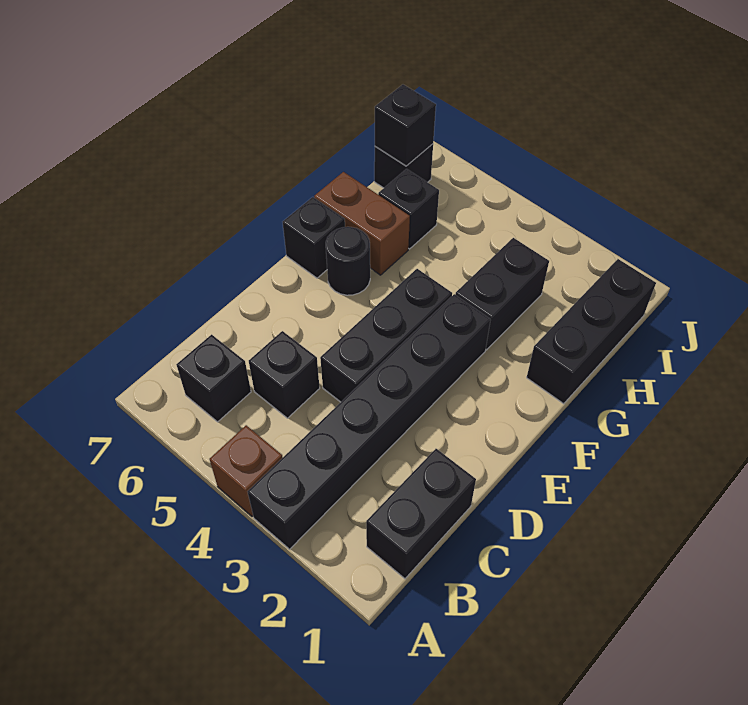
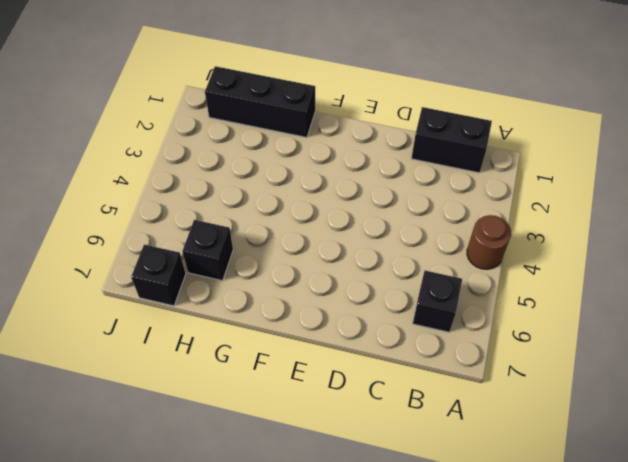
brown round brick A4 level 1 -> brown brick A4 level 1
none -> black brick A3:F3 level 1
none -> black brick C5 level 1
none -> black brick D4:F4 level 1

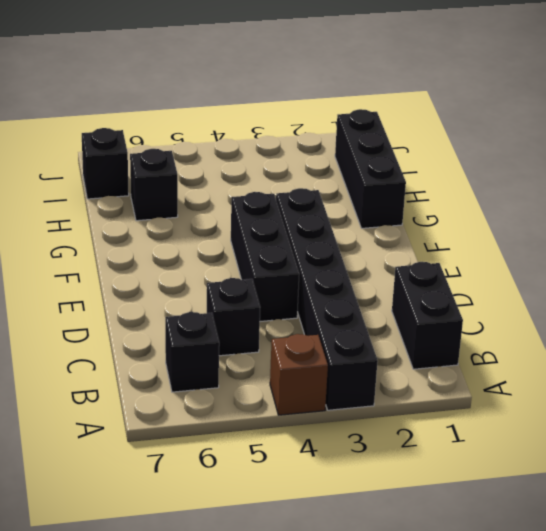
none -> black round brick F6 level 1
none -> black brick F7 level 1
none -> black brick G3:H3 level 1

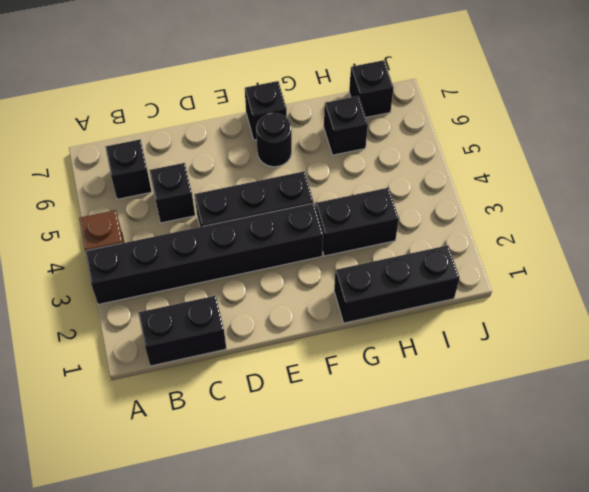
none -> brown brick G6:G7 level 1
none -> black brick I7 level 2

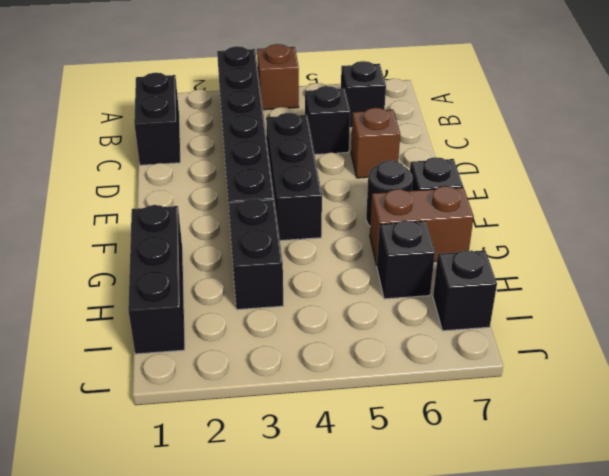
brown brick D6 level 1 -> none
none -> black brick I7 level 2

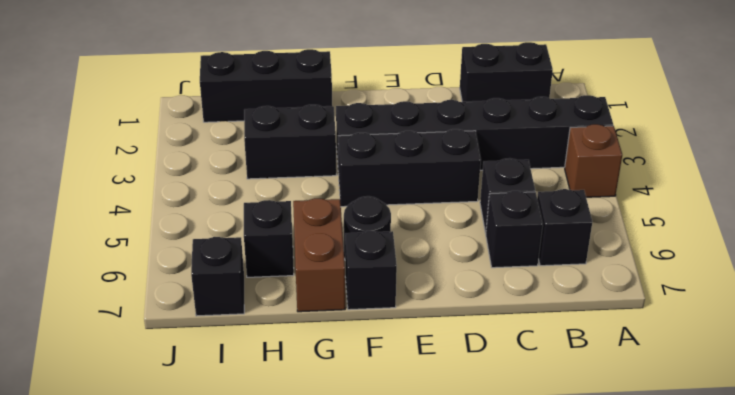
black brick C6 level 1 -> black brick I7 level 2

